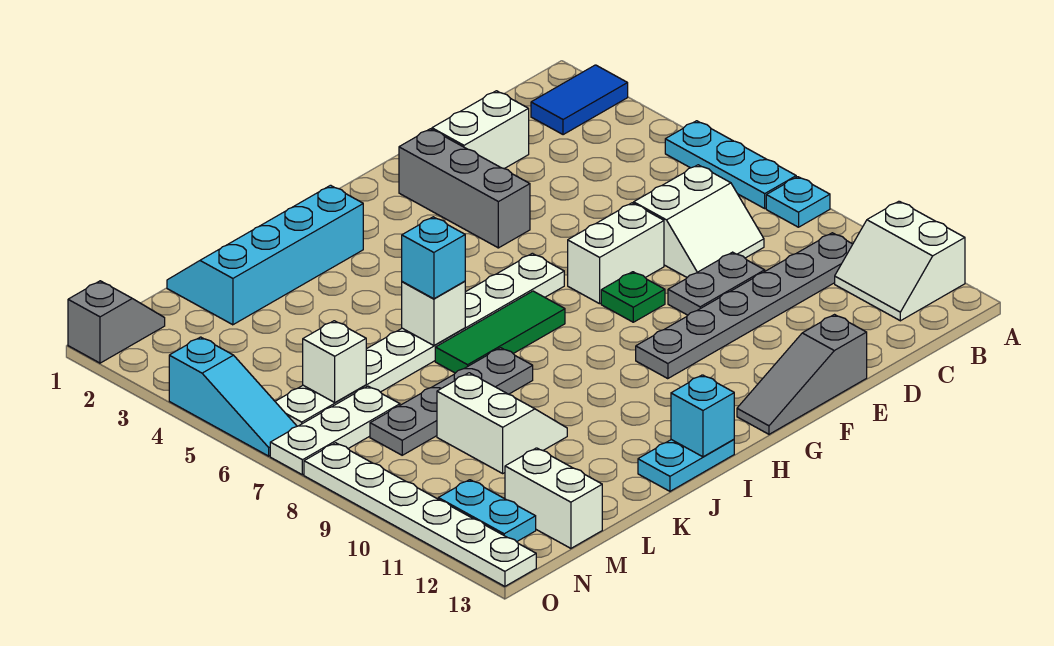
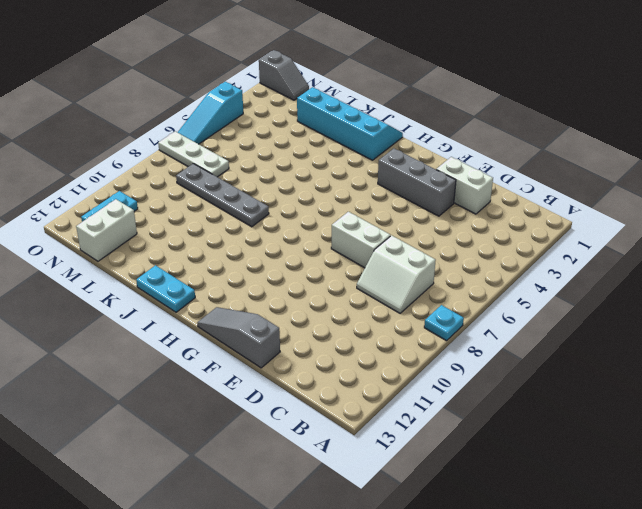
grey brick E3:G3 level 1 -> grey brick F2:F4 level 1
none -> blue tile A2:B2 level 1
none -> cyan plate A5:A7 level 1
none -> white slope A11:B12 level 1 top A

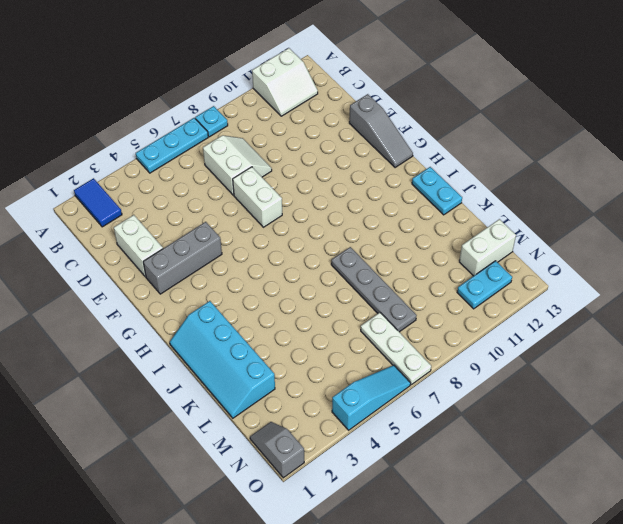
none -> grey plate B10:G10 level 1
none -> grey plate D9:E9 level 1
none -> green plate F8 level 1

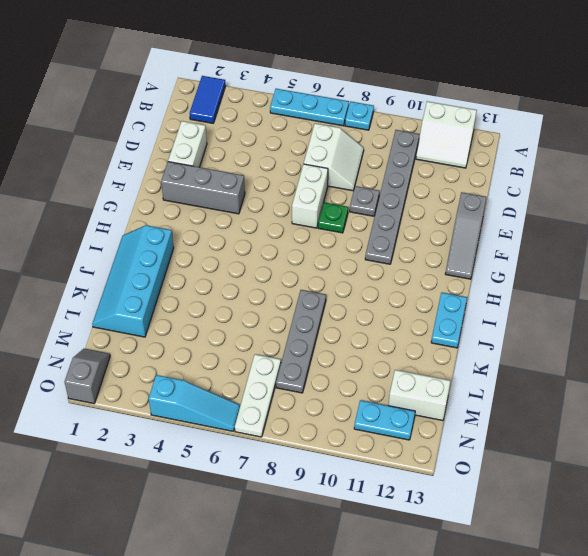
grey plate E9 level 1 -> grey plate D9:E9 level 1
none -> white plate G6:N6 level 1
none -> green tile H7:J7 level 1
none -> white slope K9:L10 level 1 top L

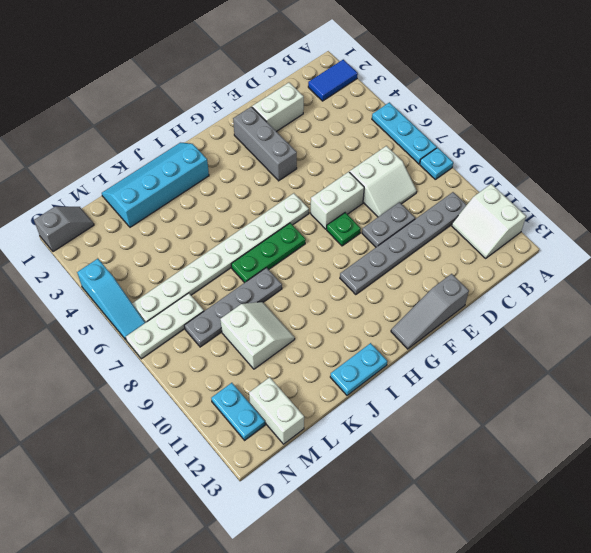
green plate H7:J7 level 1 -> green tile H7:J7 level 1
none -> white plate O8:O13 level 1
none -> cyan brick I13 level 2
none -> white brick J6 level 2

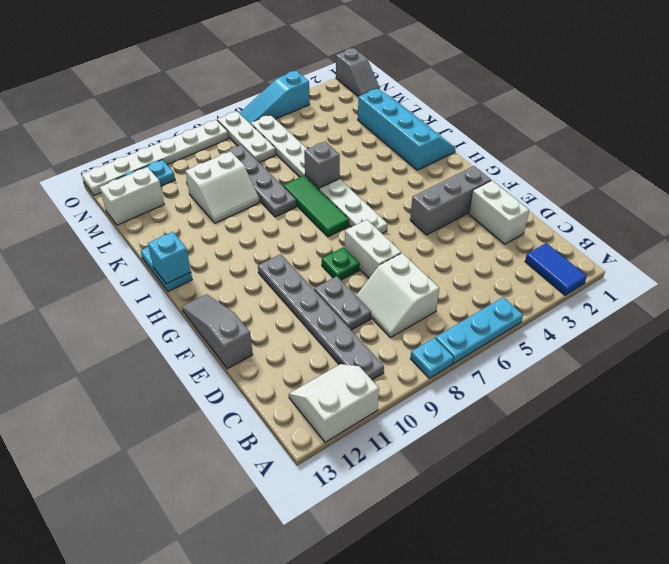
grey brick J6 level 2 -> white brick J6 level 2
none -> white brick M6 level 2
none -> cyan brick J6 level 3

